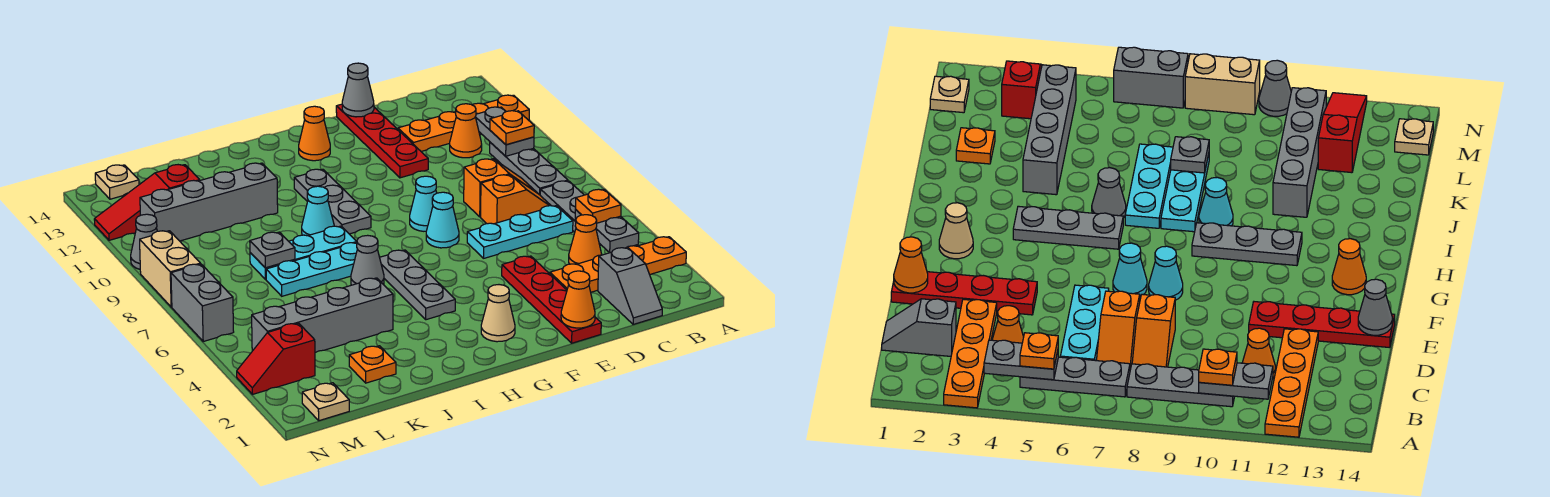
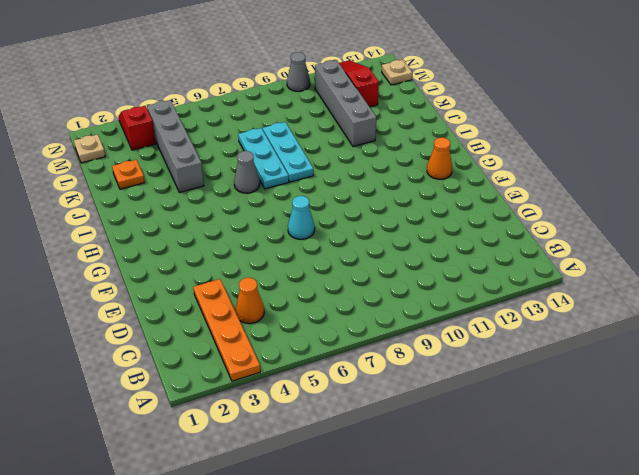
none -> orange plate A12:D12 level 1
none -> grey plate B5:B7 level 1
none -> grey plate B8:B10 level 1
none -> grey slope C1:C2 level 1 top 2

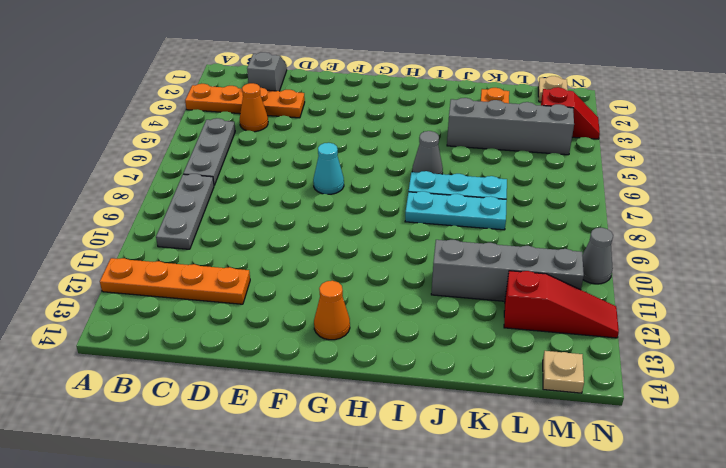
none -> cyan plate C6:E6 level 1
none -> orange slope C7:D7 level 1 top D
none -> orange slope C8:D8 level 1 top D
none -> orange cone C11 level 1

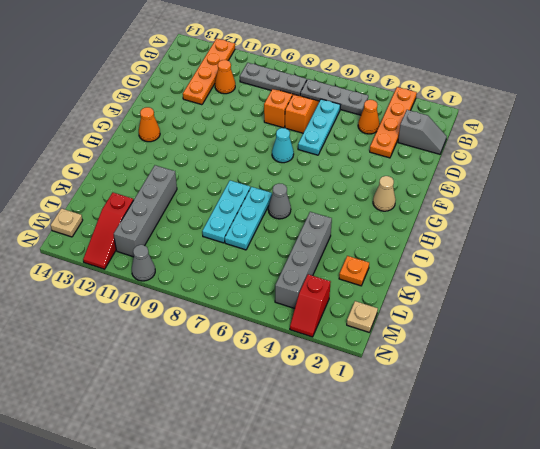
none -> red plate E1:E4 level 1
none -> red plate E11:E14 level 1
none -> cyan cone F8 level 1
none -> grey plate H4:H6 level 1

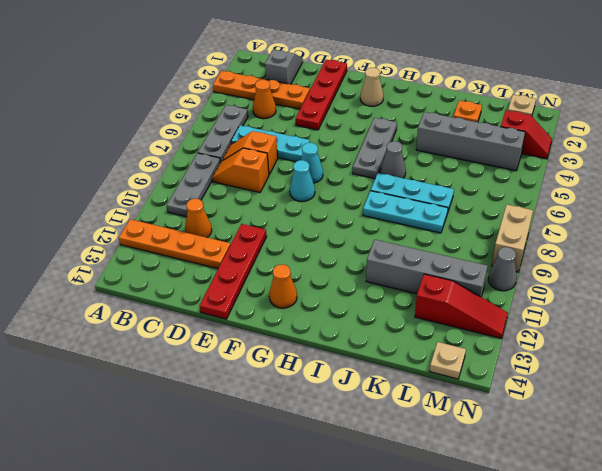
none -> grey plate H9:H11 level 1
none -> cyan cone I9 level 1
none -> grey brick N6:N7 level 1
none -> grey plate B4:B5 level 2

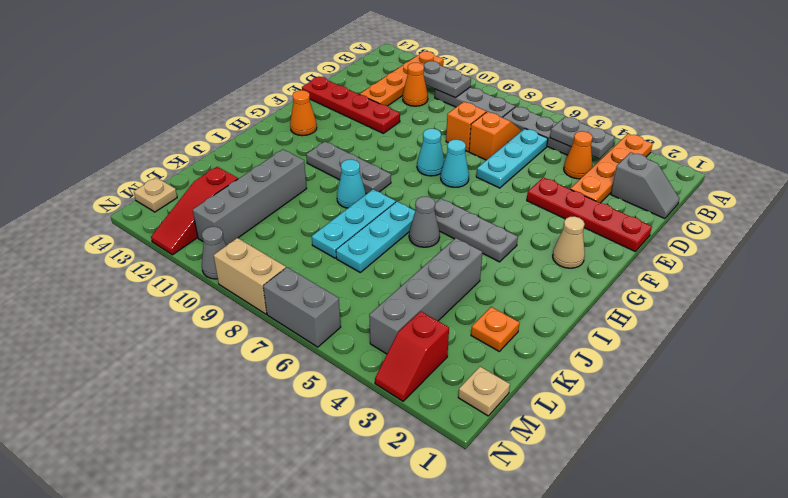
none -> orange cone E1 level 2
none -> grey cone E14 level 2
none -> grey plate K8 level 2
none -> orange plate B5 level 3

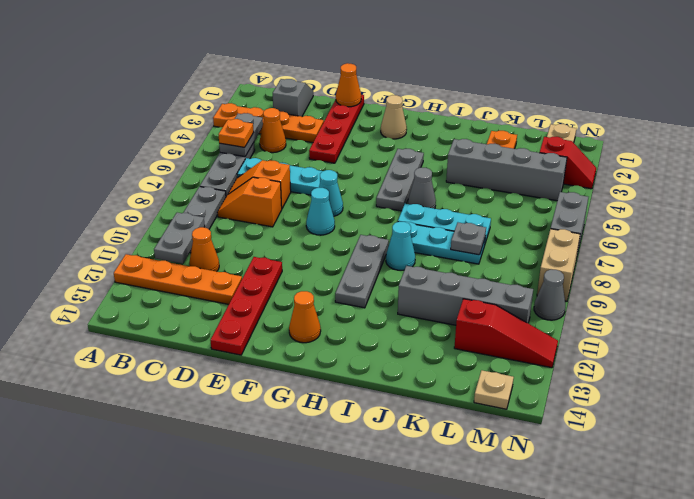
none -> grey cone E14 level 2
none -> orange plate B10 level 3

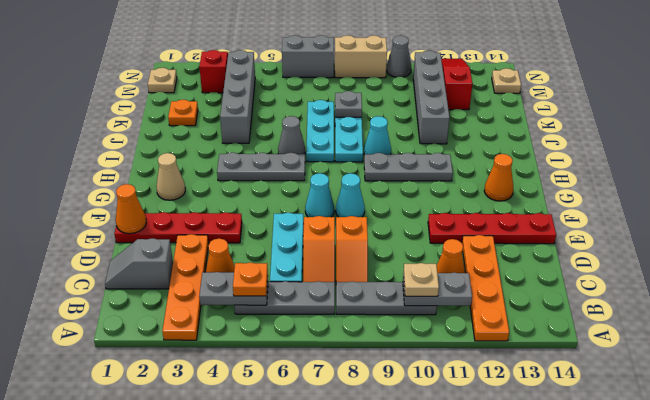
tan plate B10 level 3 -> orange plate B10 level 3
none -> grey cone E14 level 2

